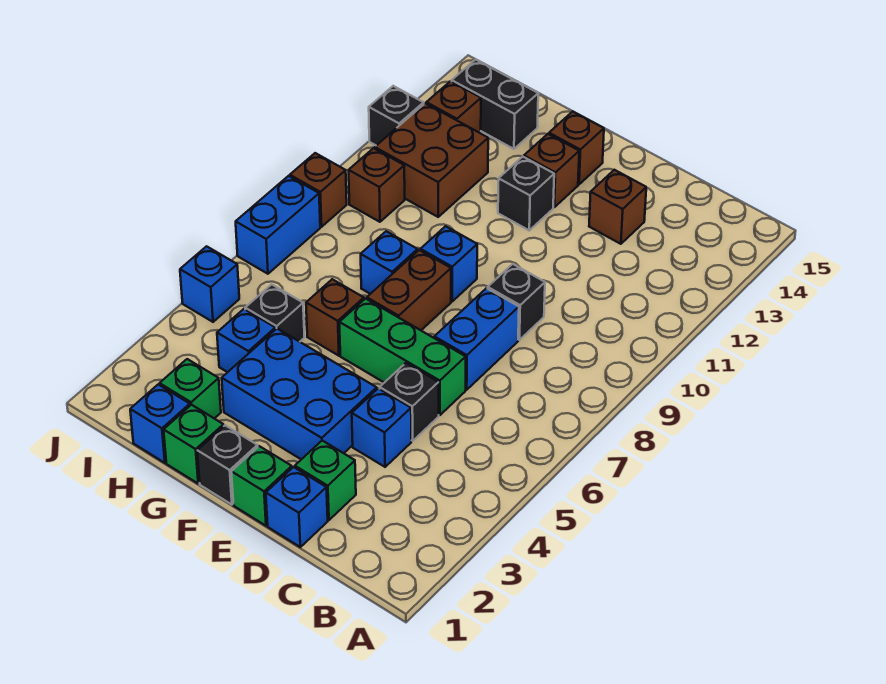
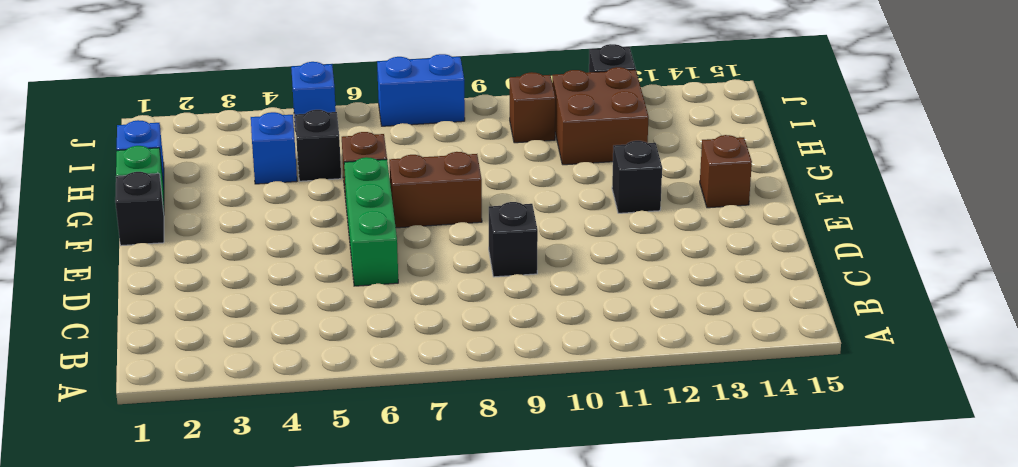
none -> blue brick D1 level 1
none -> green brick D2 level 1
none -> blue brick D4 level 1
none -> black brick D5 level 1

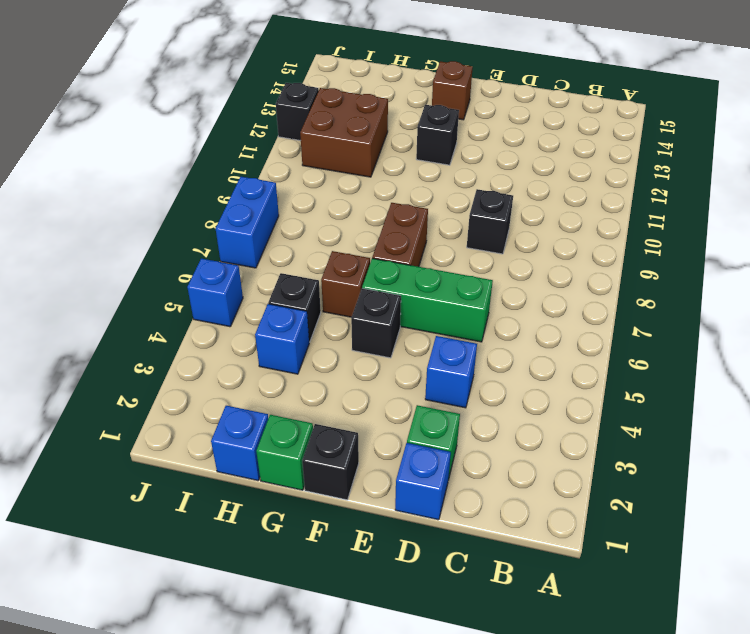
black brick F5 level 1 -> black brick D5 level 1
none -> blue brick D7:D8 level 1
none -> brown brick D13 level 1
none -> green brick E1 level 1
none -> blue brick E3:G4 level 1

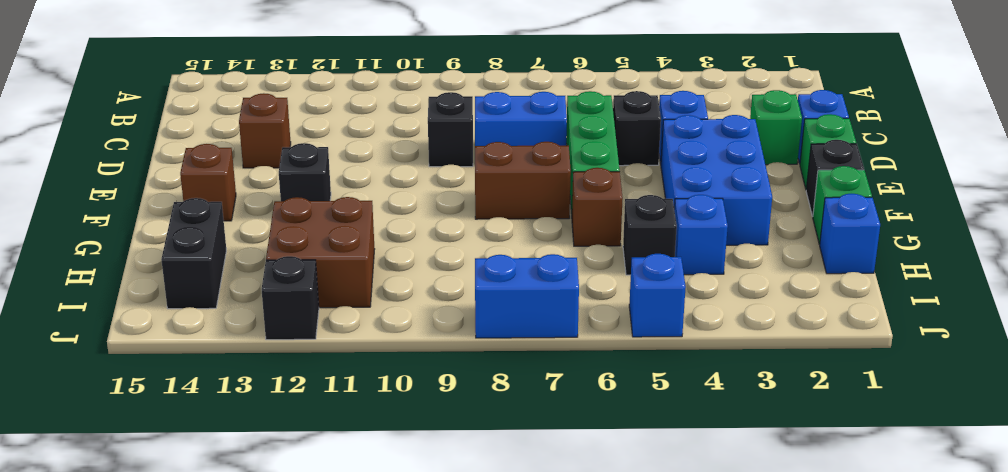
none -> blue brick F9 level 1
none -> brown brick F13 level 1
none -> blue brick G8 level 1
none -> green brick H2 level 1

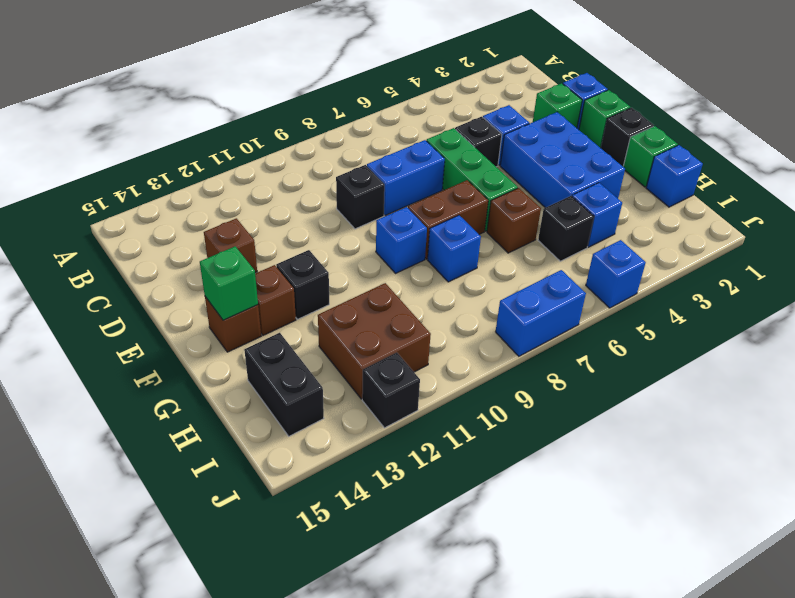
green brick F14 level 2 -> green brick H2 level 1
none -> brown brick I10 level 1
none -> brown brick I13 level 1
none -> brown brick J9 level 1

